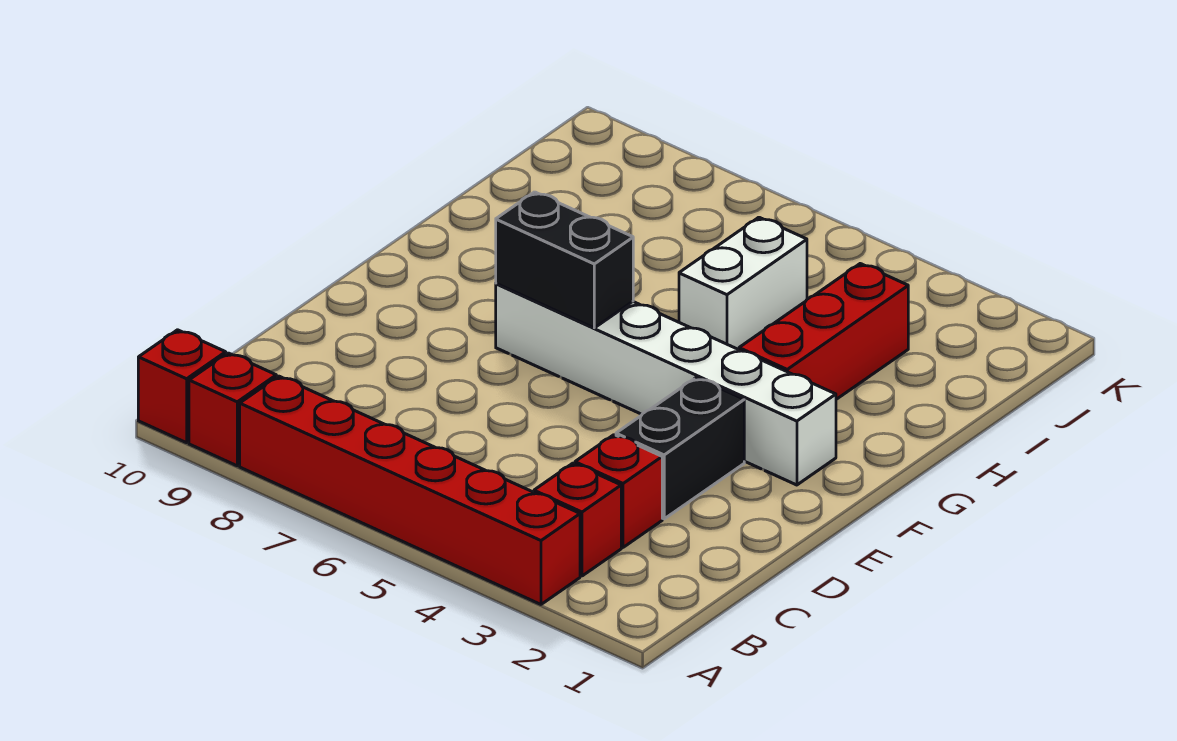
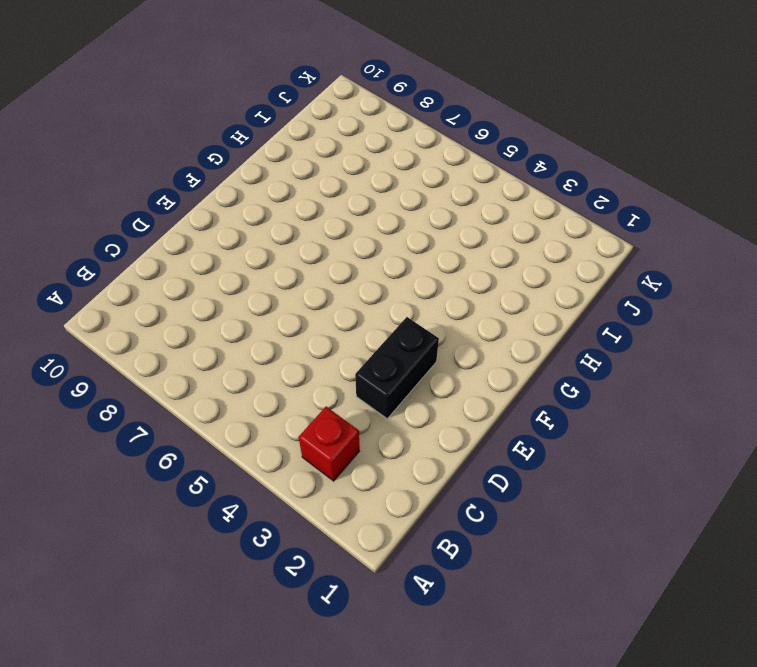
none -> red brick A3:A8 level 1
none -> red brick A9 level 1

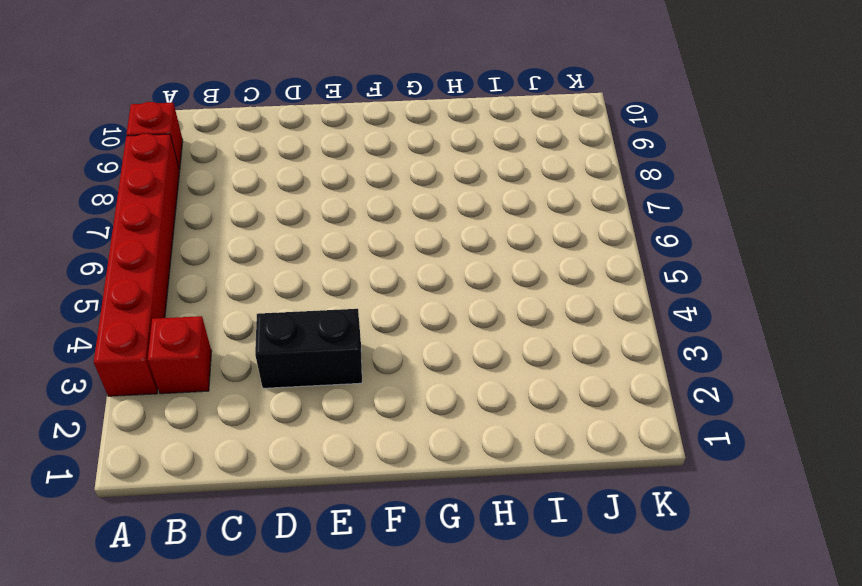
none -> red brick A10 level 1
none -> red brick C3 level 1

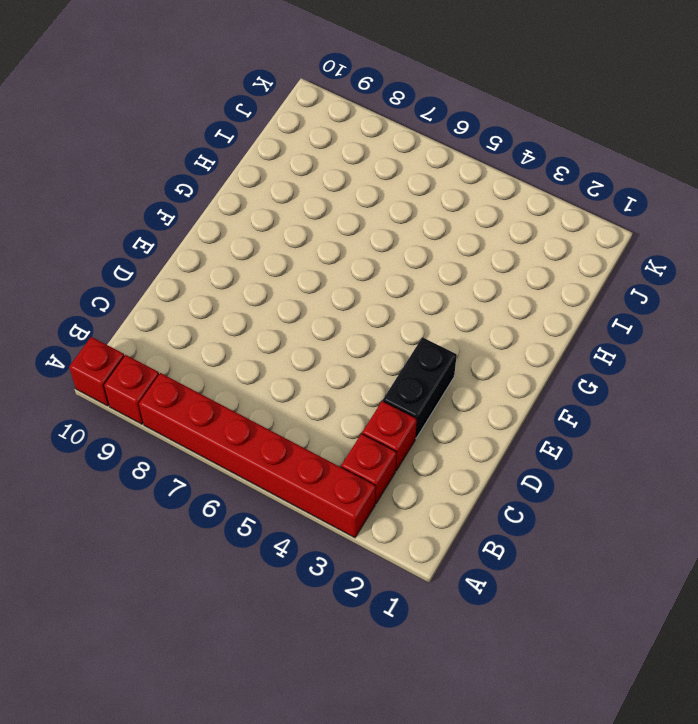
none -> white brick F2:F7 level 1
none -> red brick G3:I3 level 1

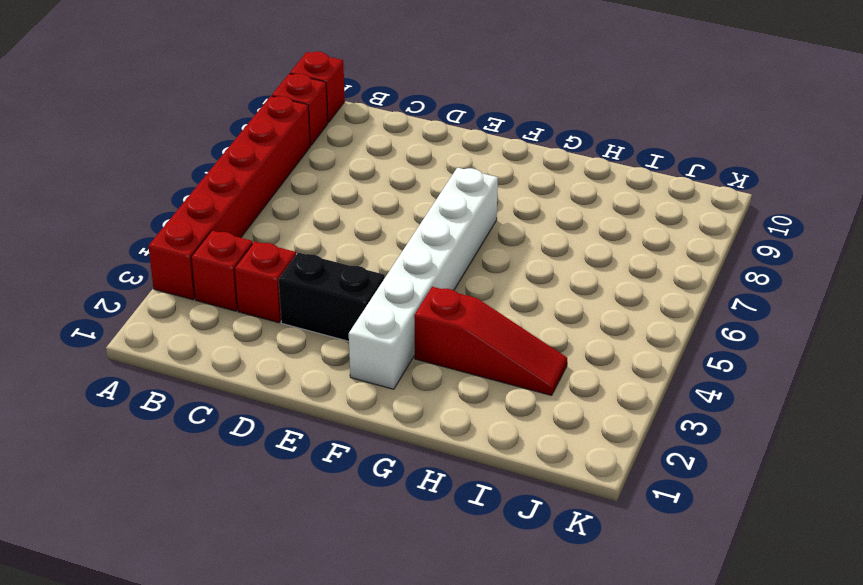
red slope G3:I3 level 1 top G -> red brick G3:I3 level 1
none -> white brick H5:I5 level 1
none -> black brick F6:F7 level 2

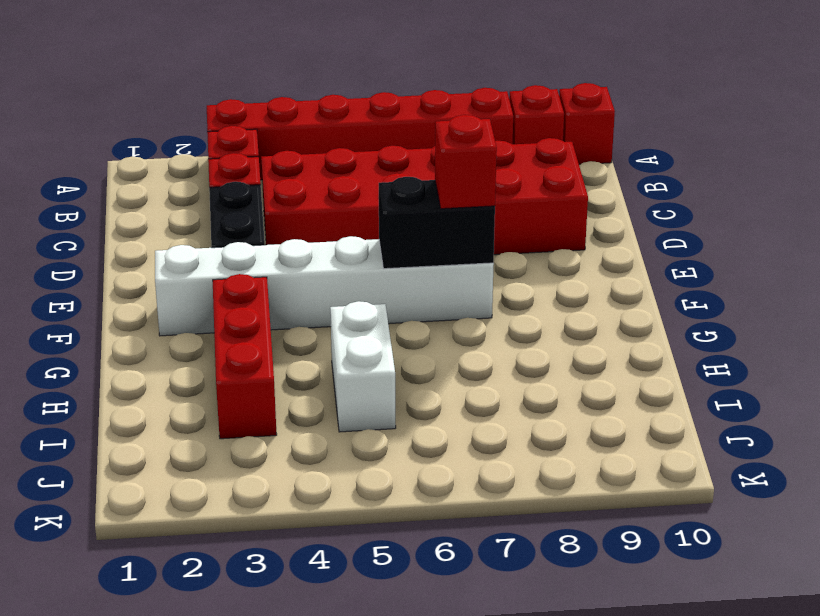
red brick C4:D9 level 1 -> none
red brick F7 level 3 -> none

